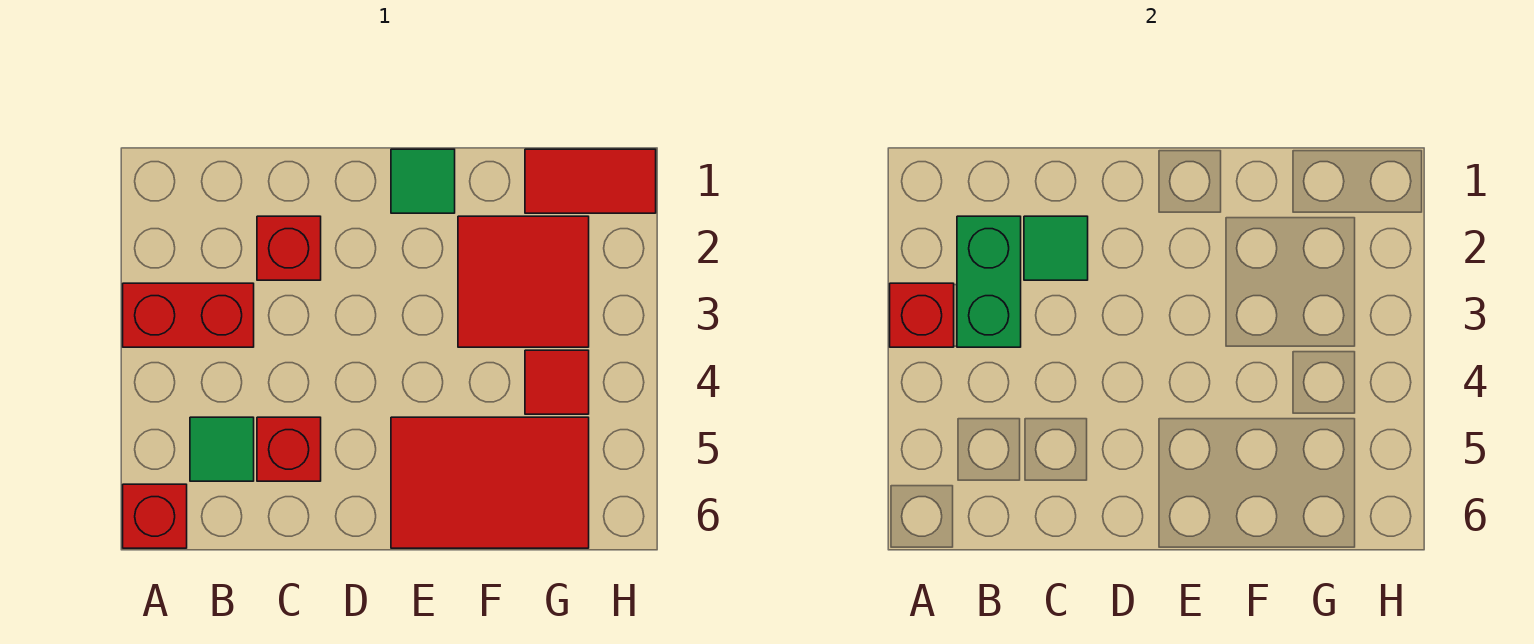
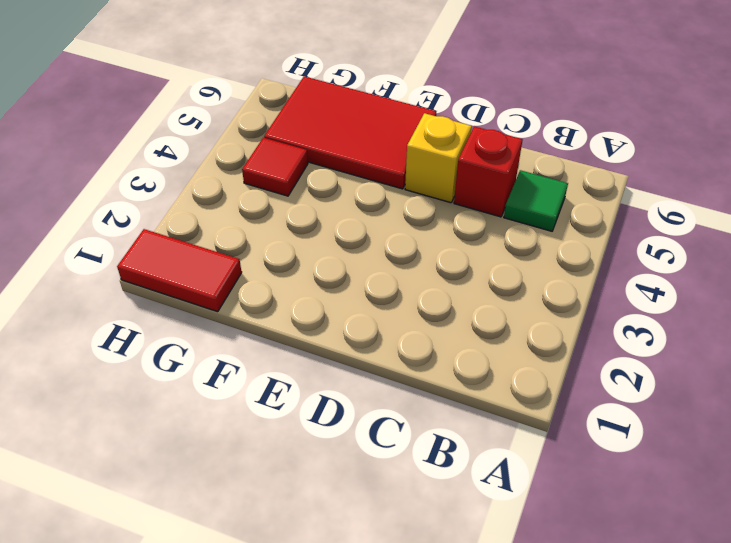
yellow brick D5 level 1 -> none
none -> red brick A3:B3 level 1
none -> red brick A6 level 1
none -> red brick C2 level 1

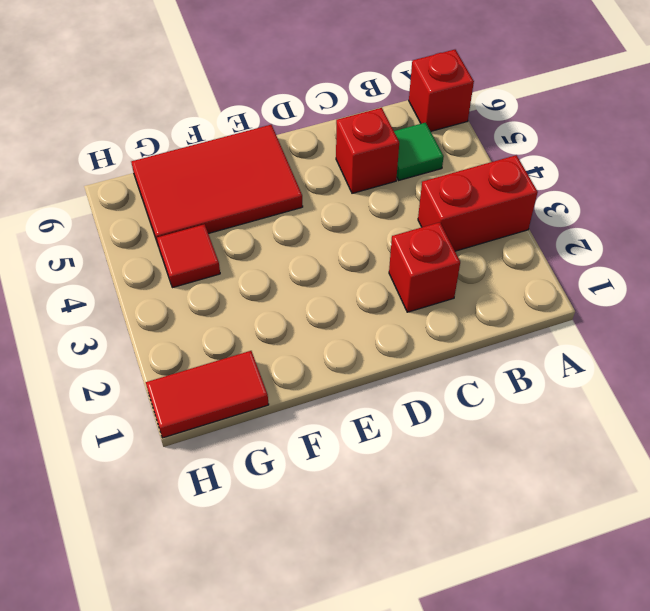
none -> green tile E1 level 1
none -> red tile F2:G3 level 1
none -> red brick A3 level 2

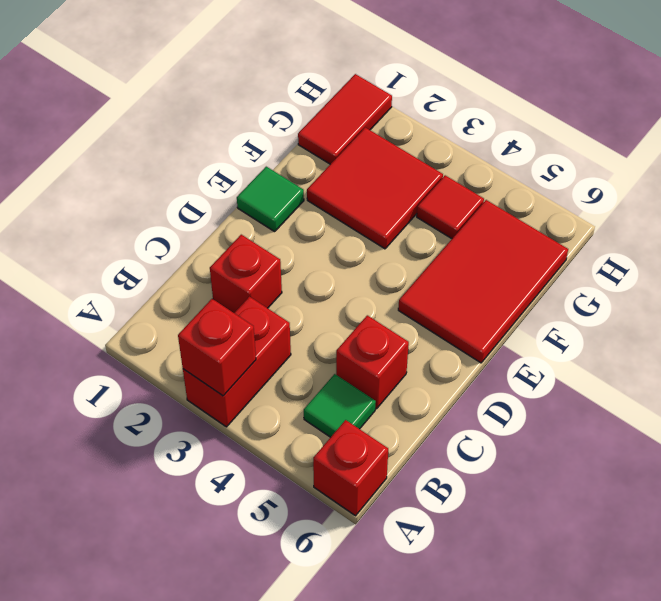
none -> green brick B2:B3 level 2
none -> green tile C2 level 2

